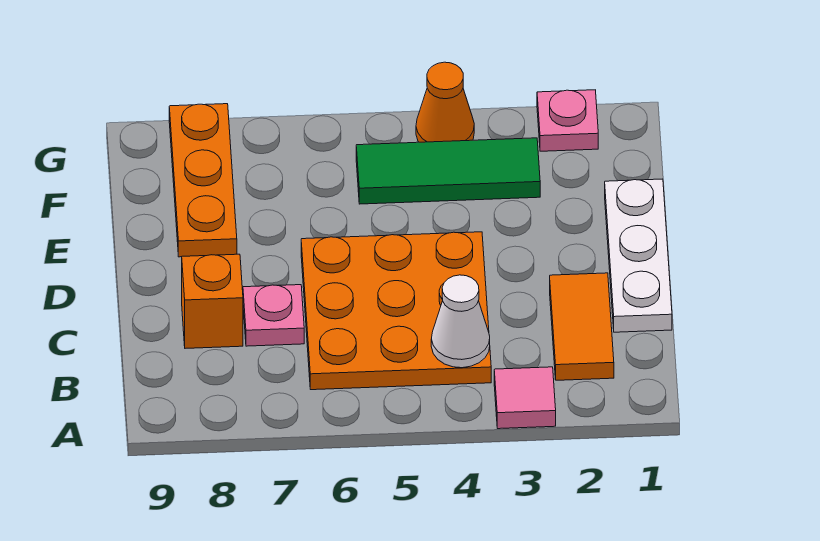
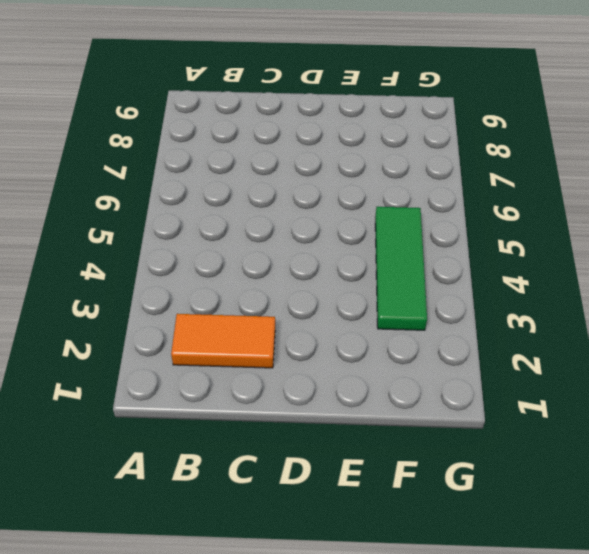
none -> pink tile A3 level 1
none -> orange plate B4:D6 level 1

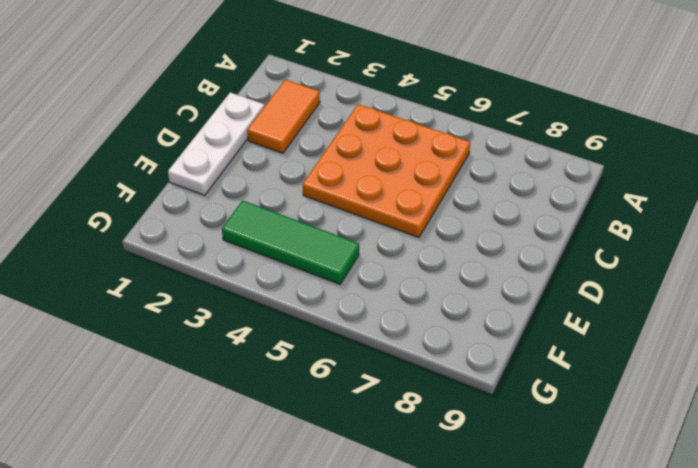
none -> pink tile A3 level 1
none -> pink plate C7 level 1

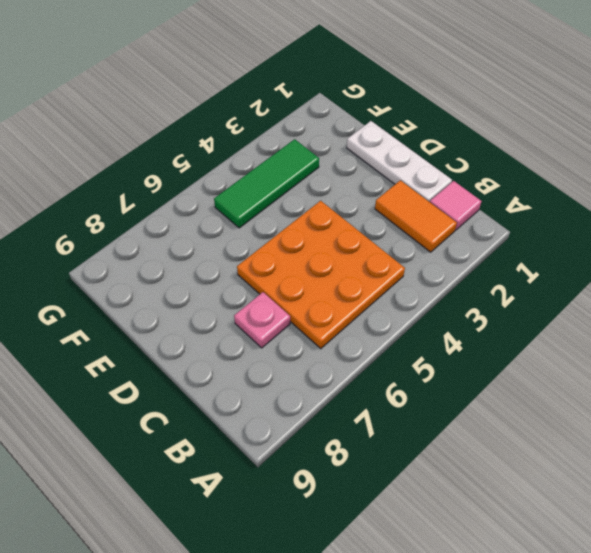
pink tile B1 level 1 -> pink tile A3 level 1
none -> orange brick C8 level 1
none -> orange plate E8:G8 level 1

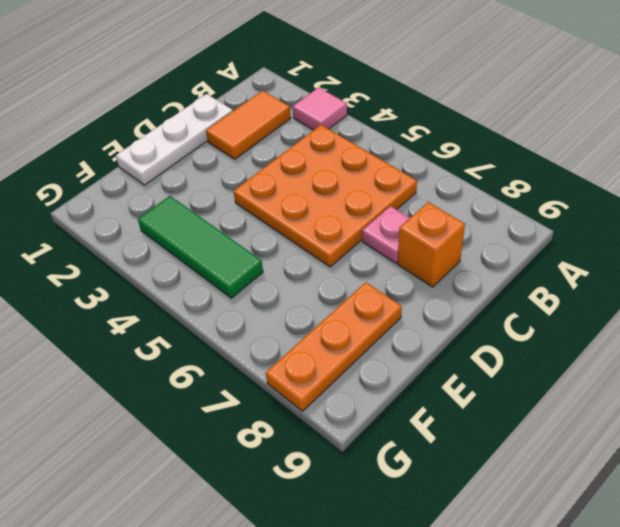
none -> pink plate G2 level 1
none -> orange cone G4 level 1

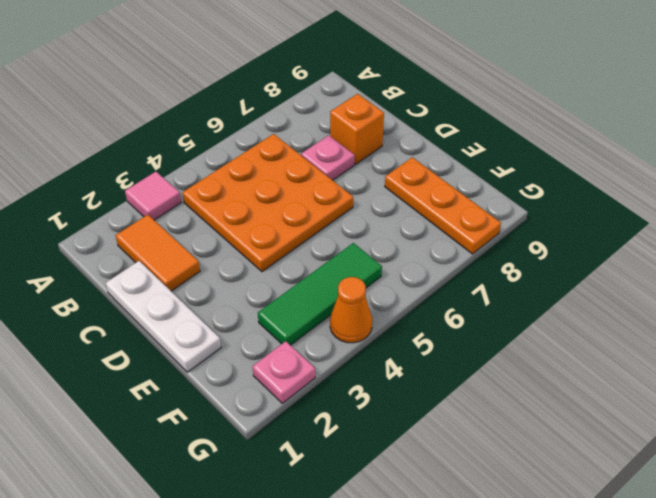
none -> white cone B4 level 2

